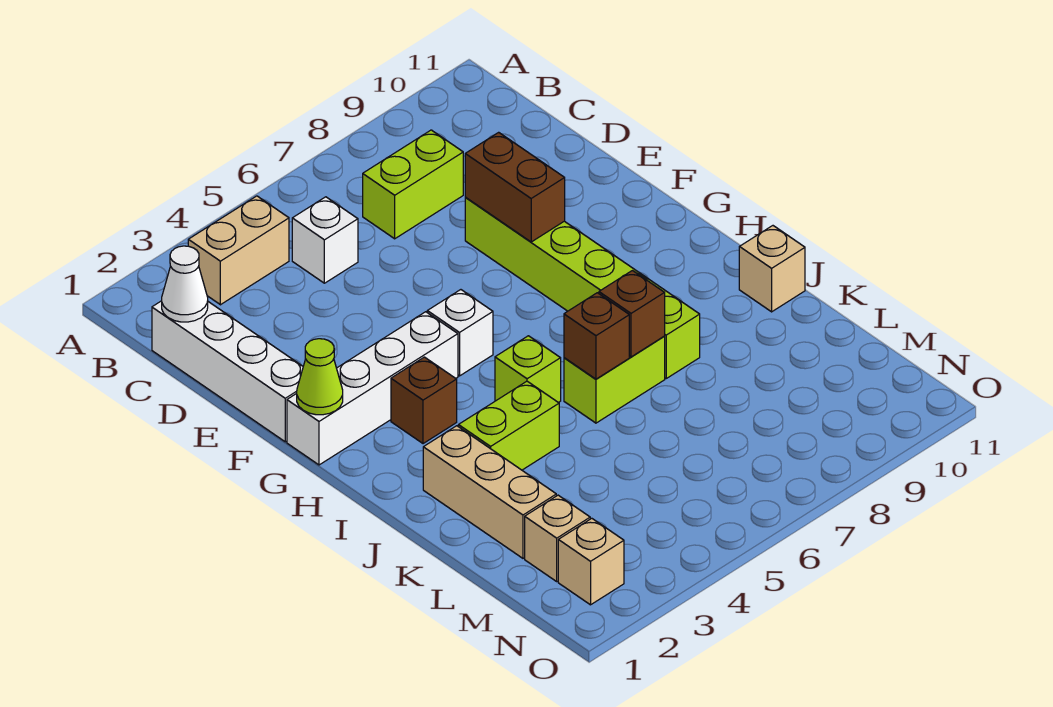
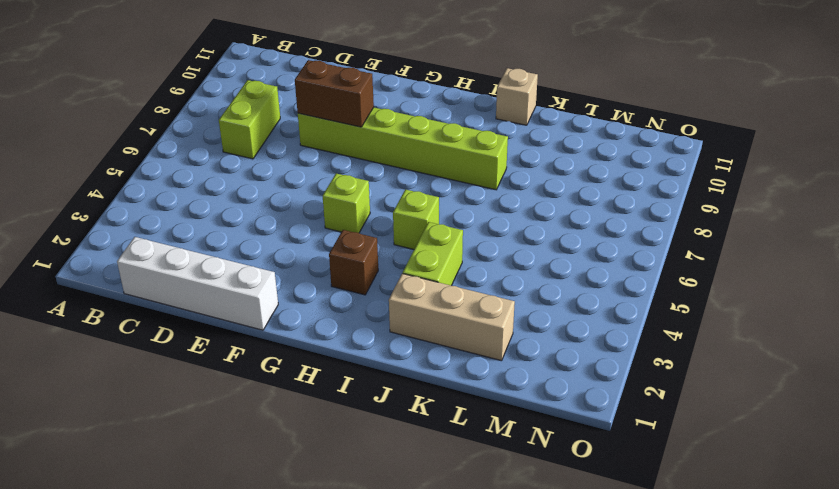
lime brick G5 level 1 -> white brick G5 level 1
none -> tan brick B3:B4 level 1
none -> white brick C5 level 1
none -> white brick G1:G4 level 1

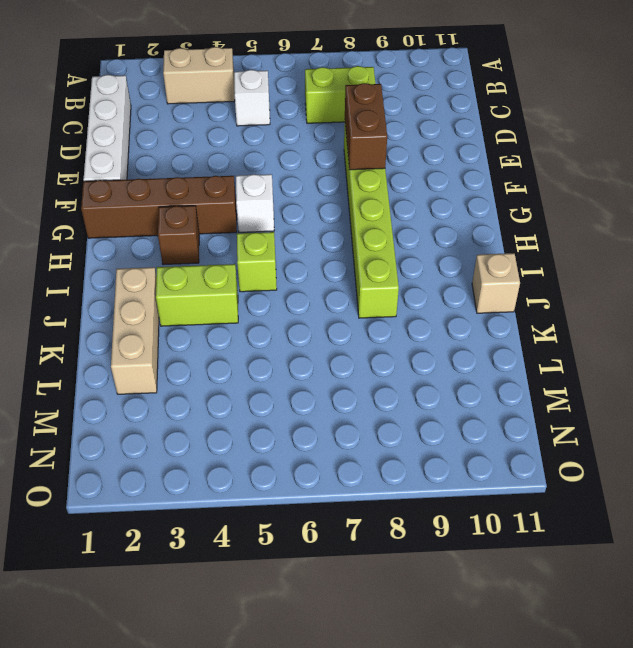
brown brick G1:G4 level 1 -> white brick G1:G4 level 1
none -> lime brick J6:J7 level 1
none -> tan brick M2 level 1
none -> tan brick N2 level 1

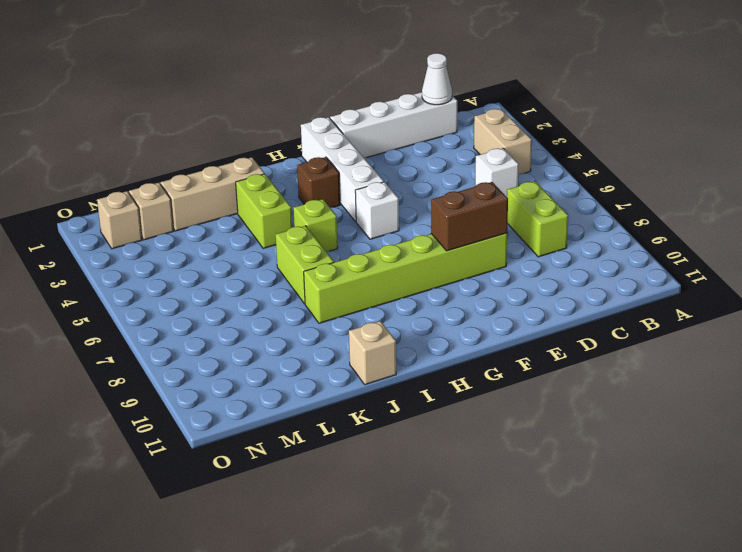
none -> lime cone G1 level 2
none -> brown brick J6 level 2
none -> brown brick J7 level 2

